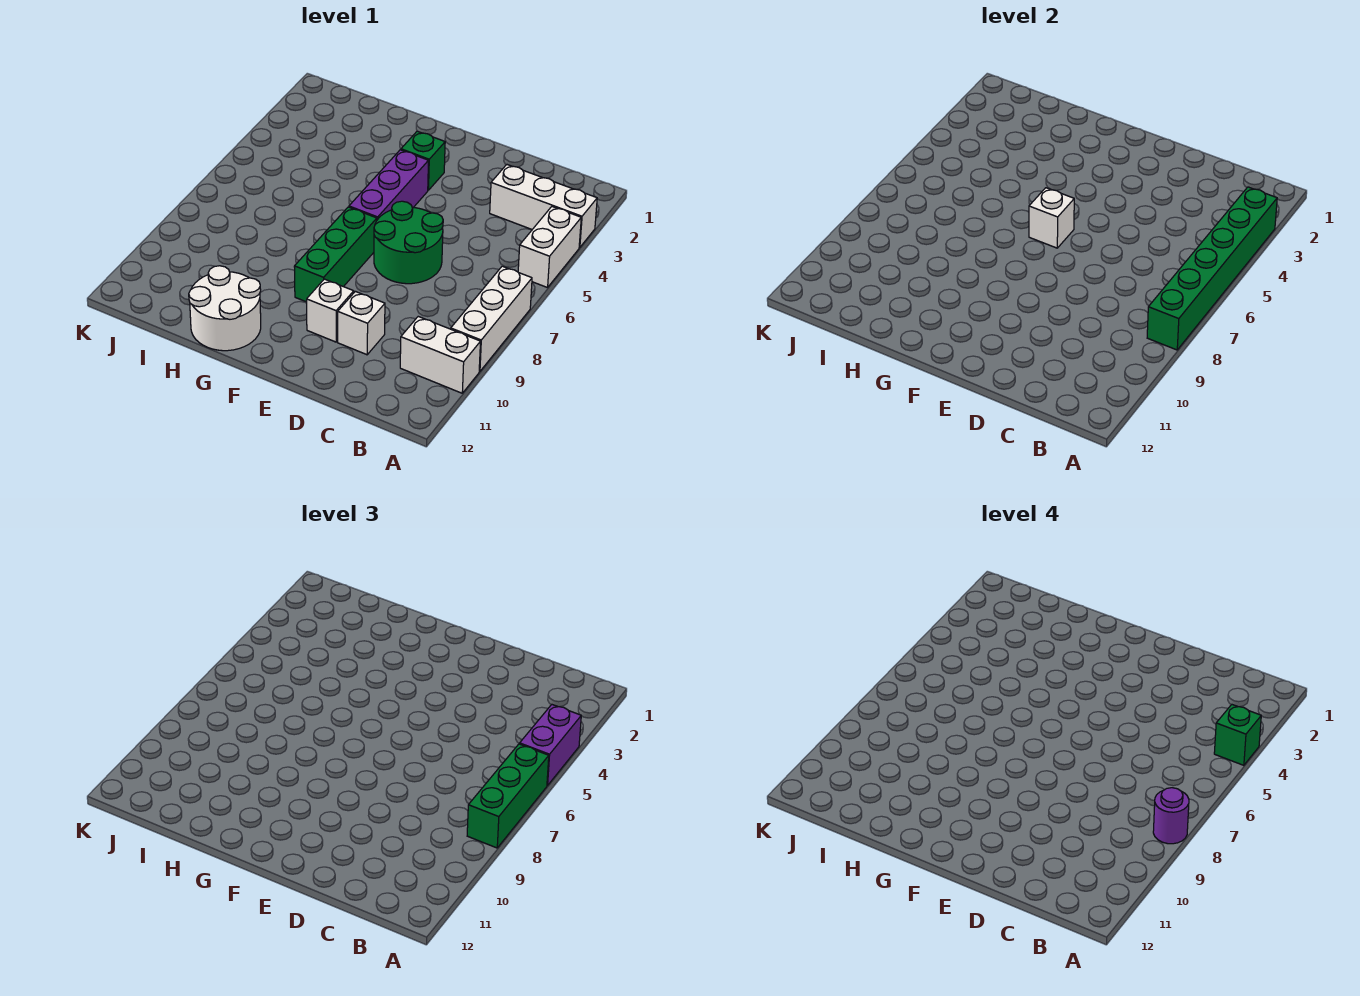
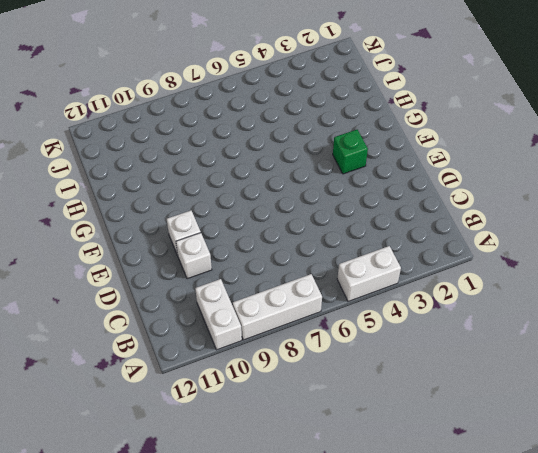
none -> white brick A3:C3 level 1
none -> green round brick D6:E7 level 1
none -> purple brick F4:F6 level 1

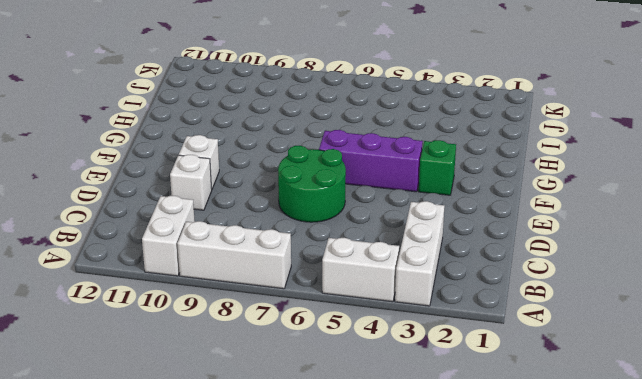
none -> green brick F7:F9 level 1
none -> white round brick G11:H12 level 1
none -> green brick A3:A8 level 2

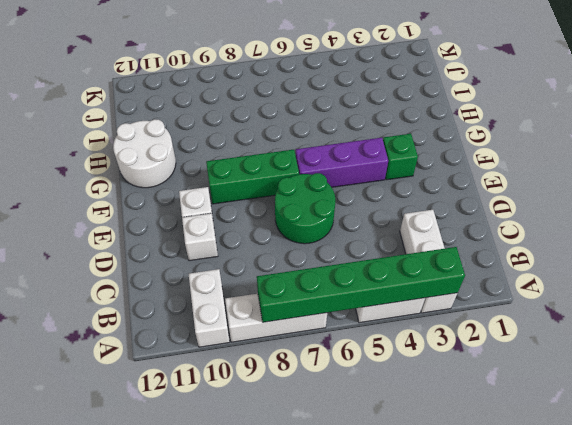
none -> white brick F6 level 2
none -> purple brick A4:A5 level 3
none -> green brick A6:A8 level 3

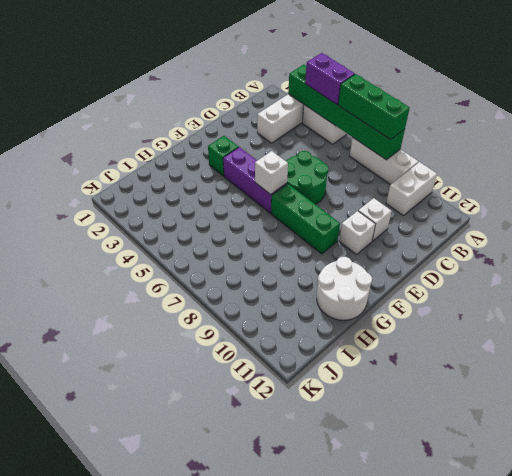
none -> green brick A4 level 4
none -> purple round brick A8 level 4

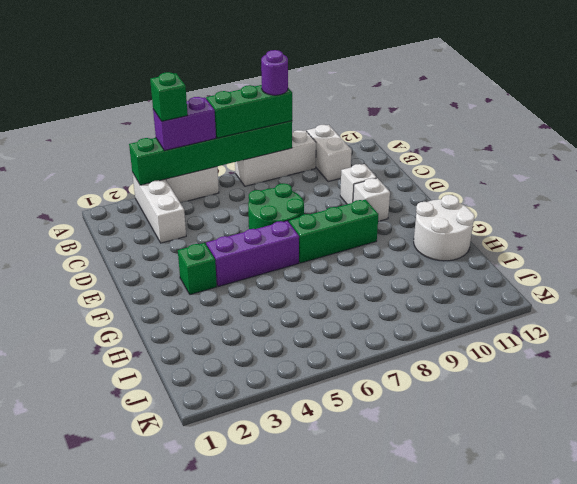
none -> white brick F6 level 2

